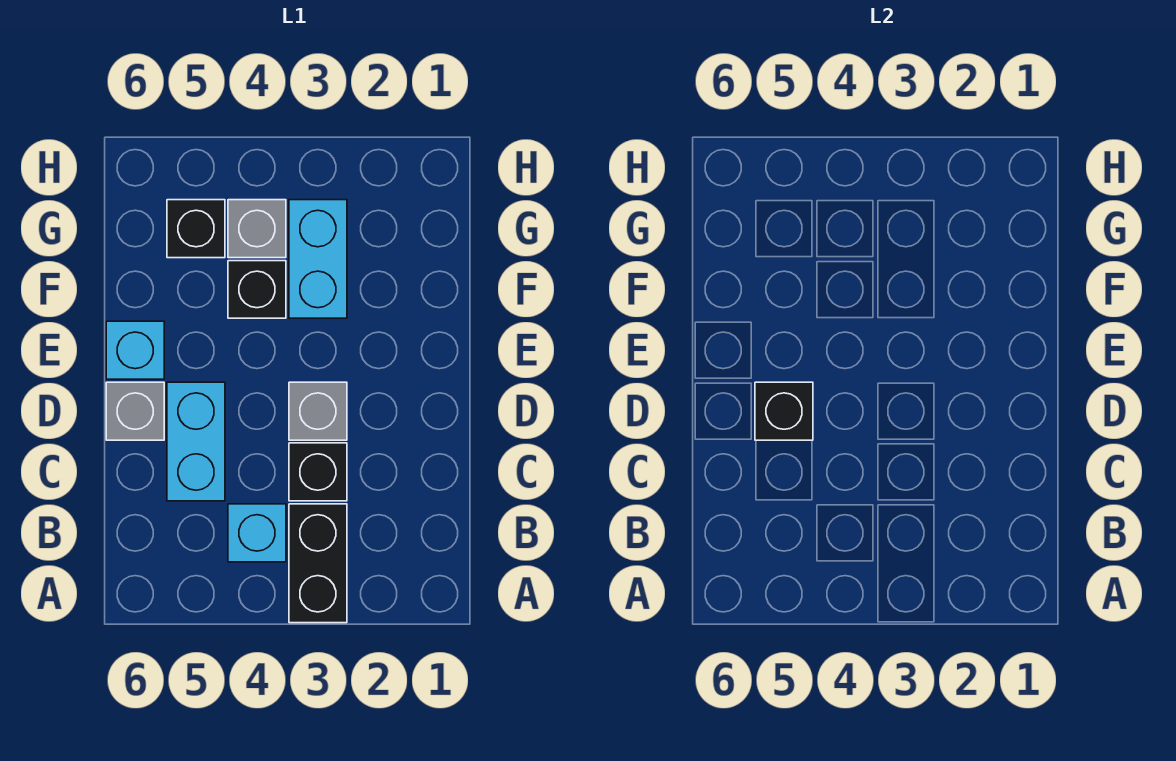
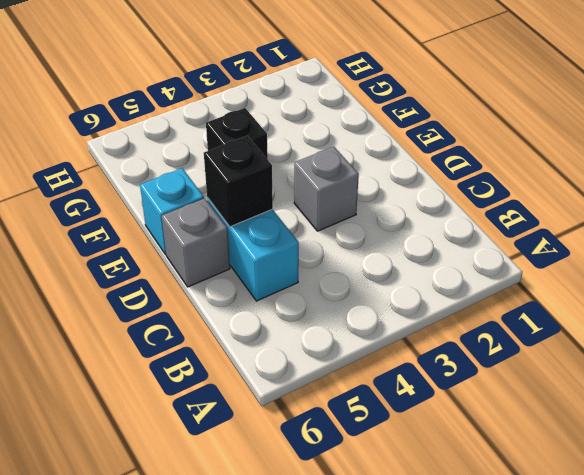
none -> black brick A3:B3 level 1
none -> cyan brick B4 level 1
none -> black brick C3 level 1

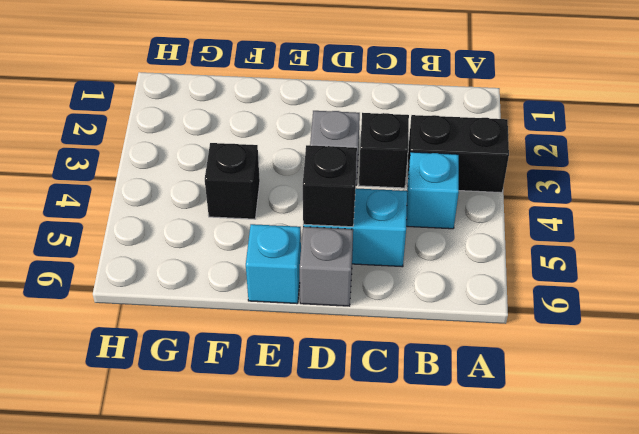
none -> cyan brick F3:G3 level 1
none -> grey brick G4 level 1
none -> black brick G5 level 1

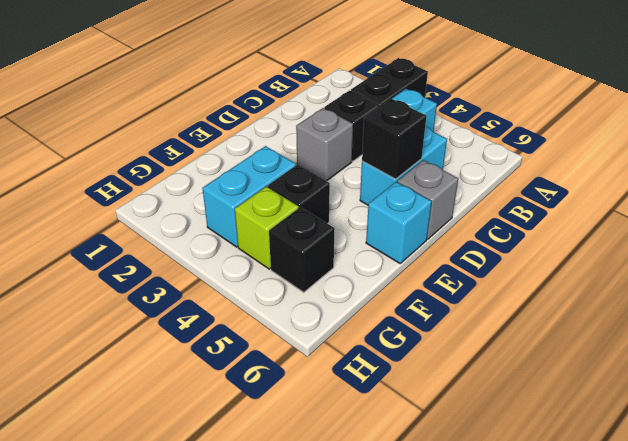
lime brick G4 level 1 -> grey brick G4 level 1

